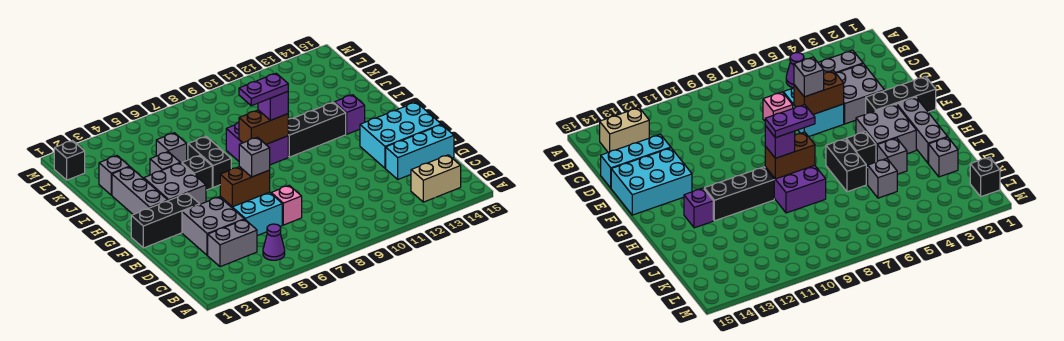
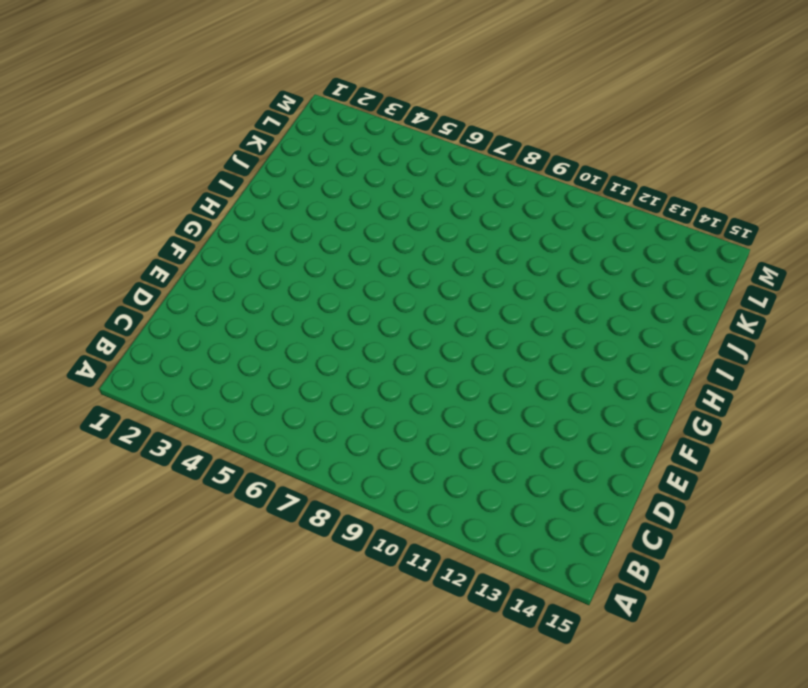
none -> purple cone B5 level 1
none -> tan brick B13:B14 level 1
none -> grey brick C3:C4 level 1

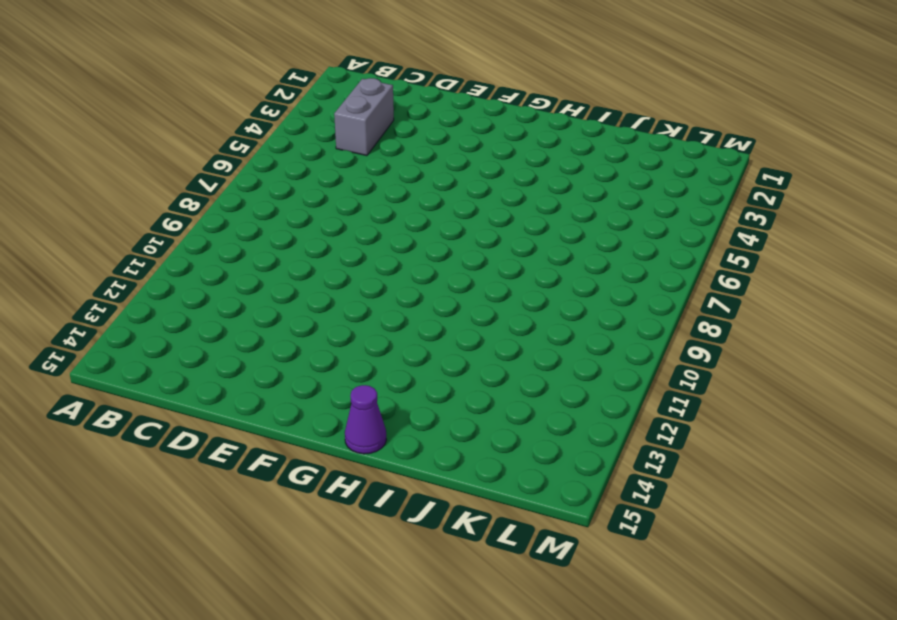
purple cone H15 level 1 -> purple cone B5 level 1
none -> tan brick B13:B14 level 1
none -> grey brick D3:E4 level 1
none -> cyan brick D5:E6 level 1

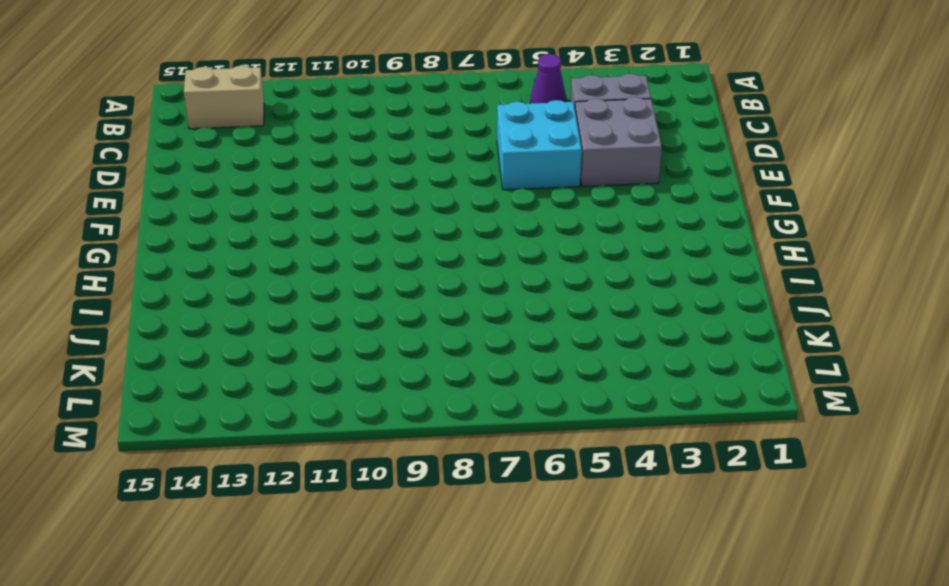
none -> pink brick D7 level 1
none -> cyan brick D13:D15 level 1
none -> cyan brick E13:F15 level 1

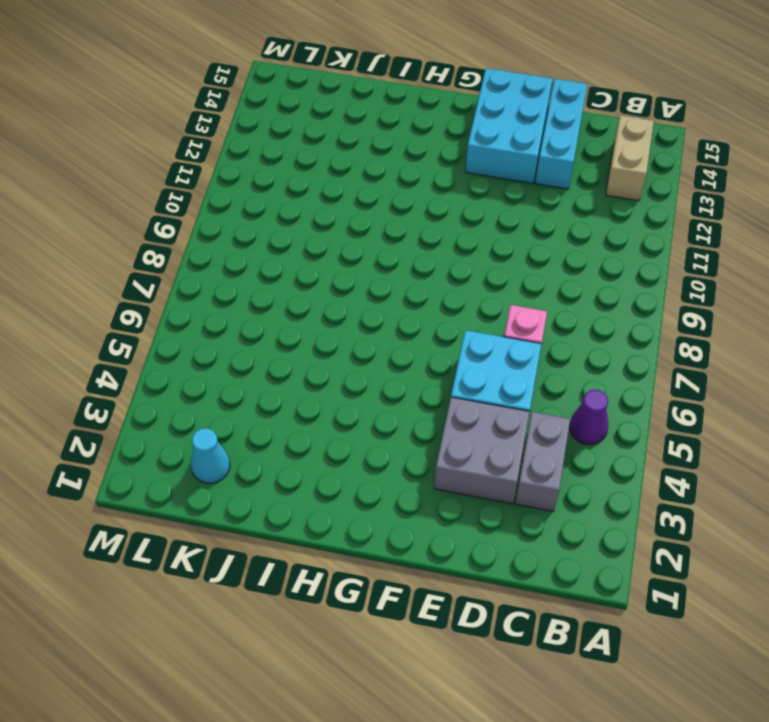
cyan cone K2 level 1 -> none
none -> black brick F1:F3 level 1
none -> grey brick G2:I2 level 1
none -> grey brick G3:H4 level 1

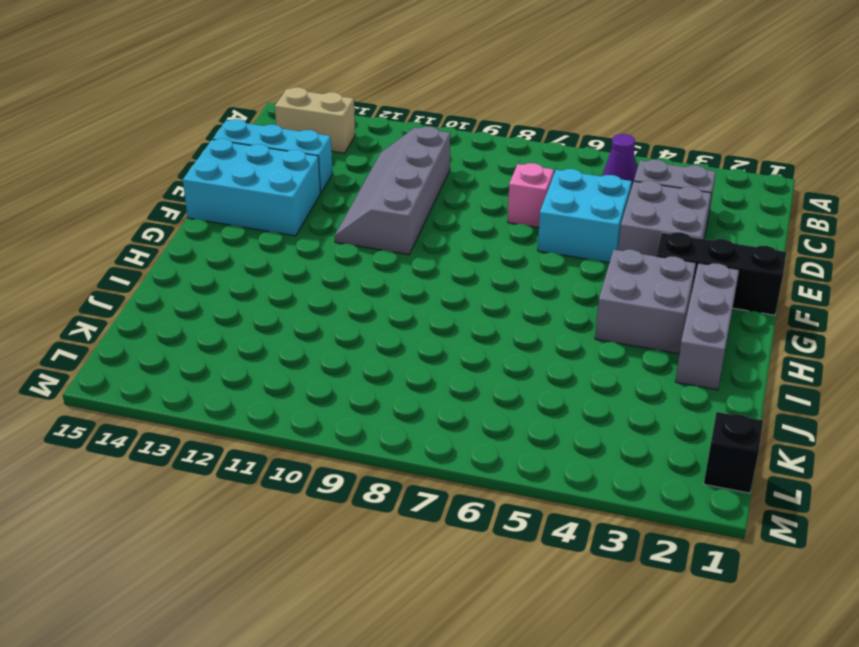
grey slope C10:F11 level 1 top 10 -> none
none -> black brick H5 level 1
none -> black brick H6:I6 level 1
none -> purple brick H8:I9 level 1

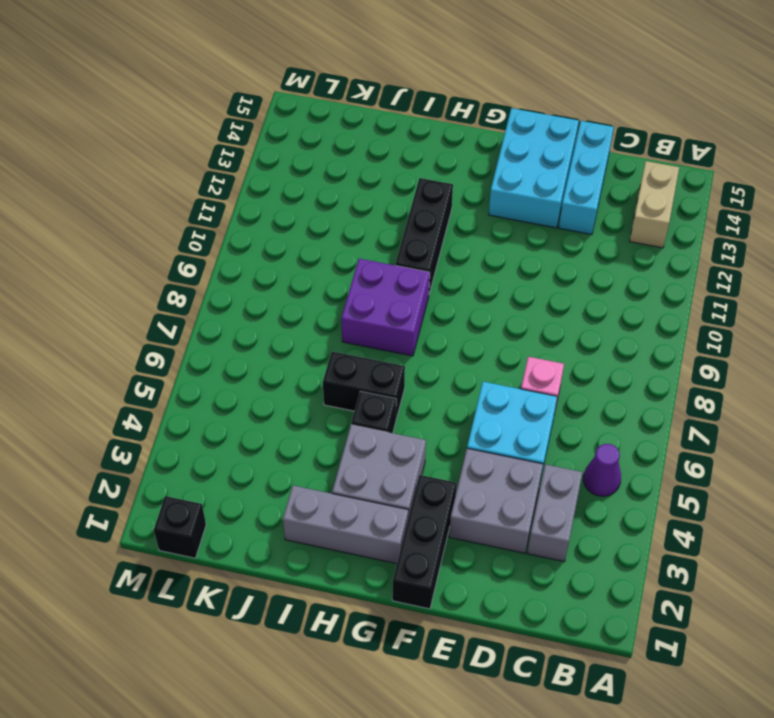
none -> purple brick H13 level 1
none -> grey brick I4 level 1
none -> grey brick J2 level 1

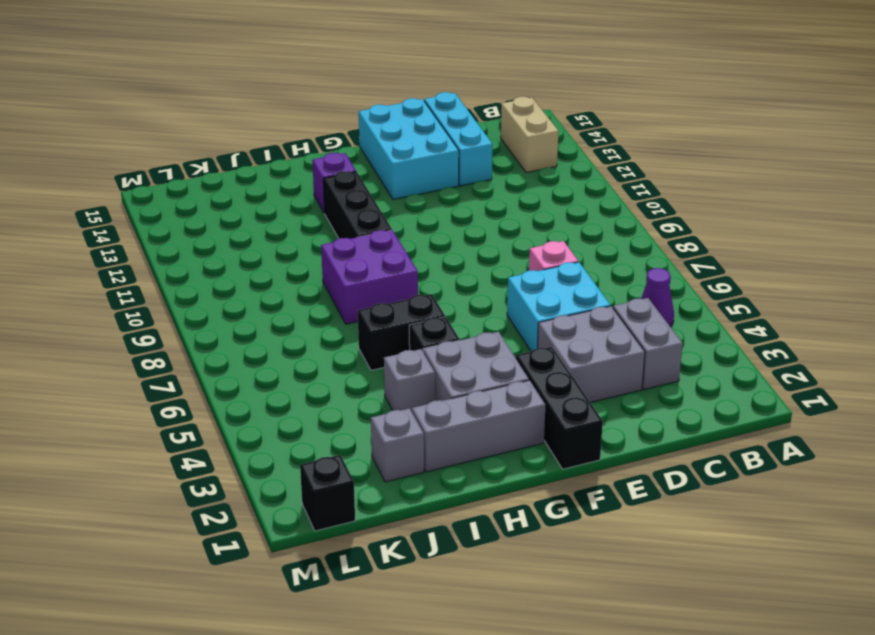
none -> grey brick J5 level 1
none -> brown brick E5:E6 level 2
none -> brown brick H8:H9 level 2

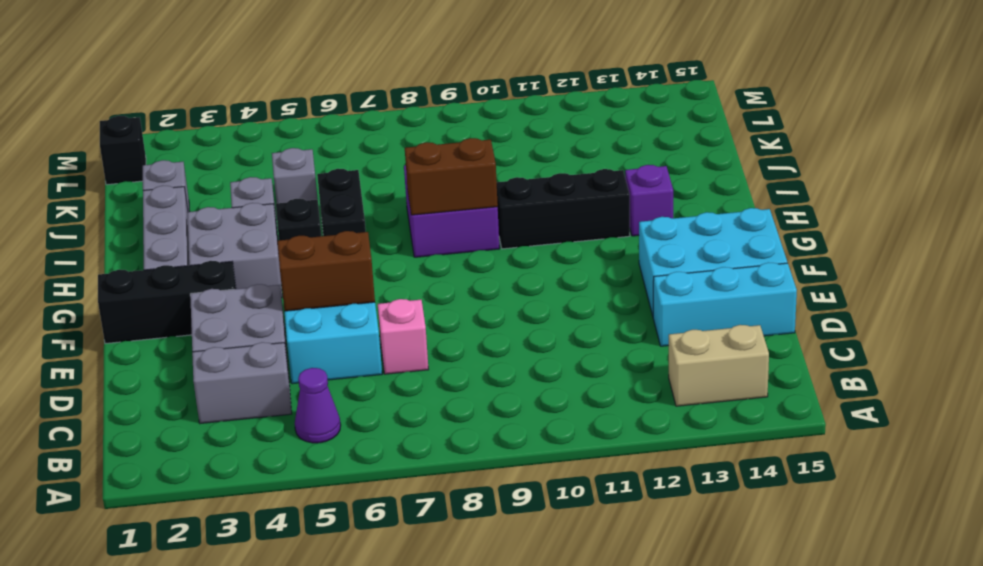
none -> grey brick E6 level 3
none -> purple brick H9 level 3
none -> purple plate H8:H9 level 4

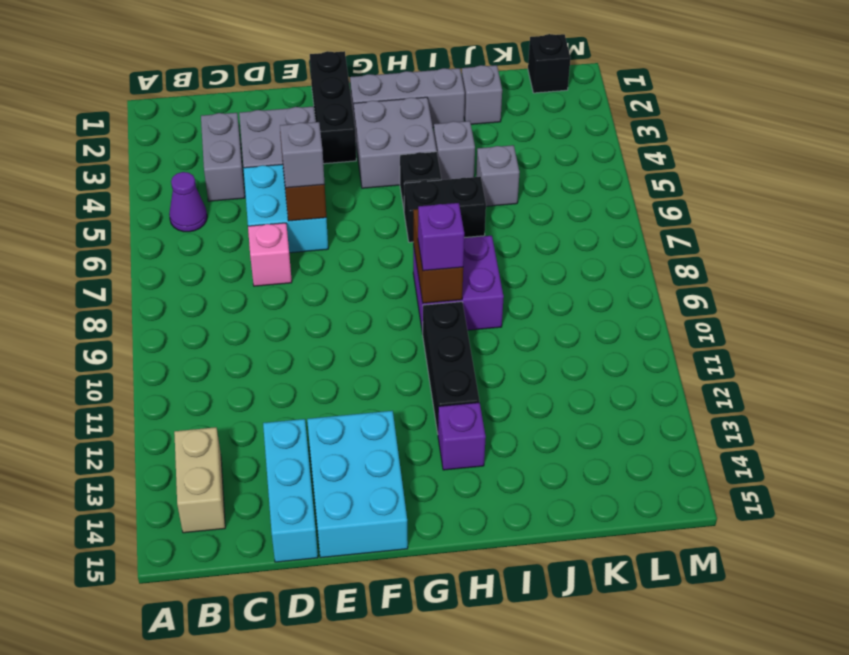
none -> purple plate H8:H9 level 4

